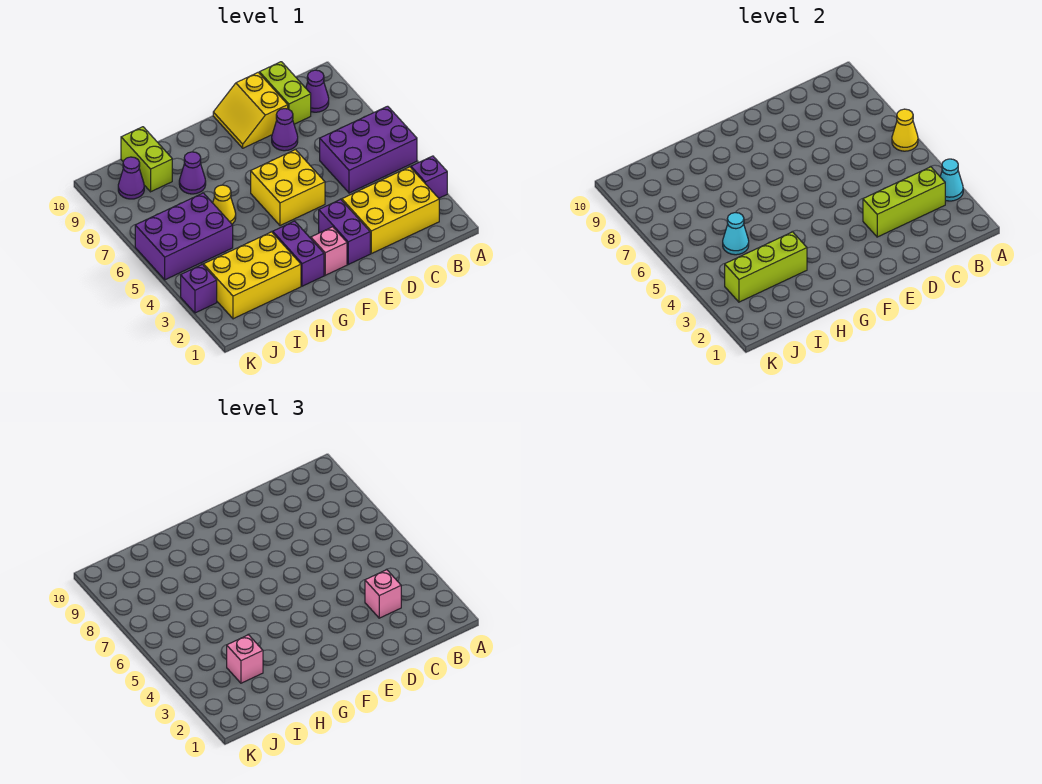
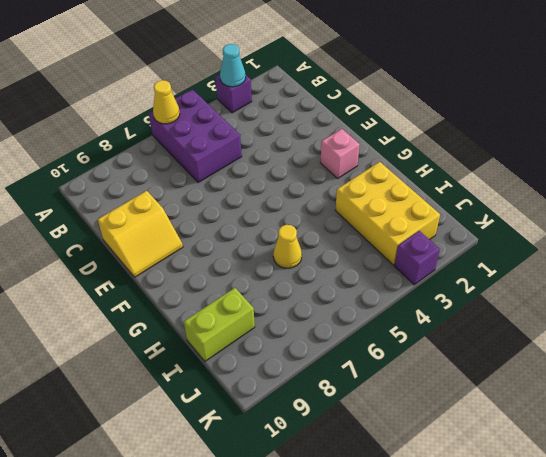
none -> yellow brick B2:D3 level 1
none -> purple cone B9 level 1
none -> lime brick C9:C10 level 1

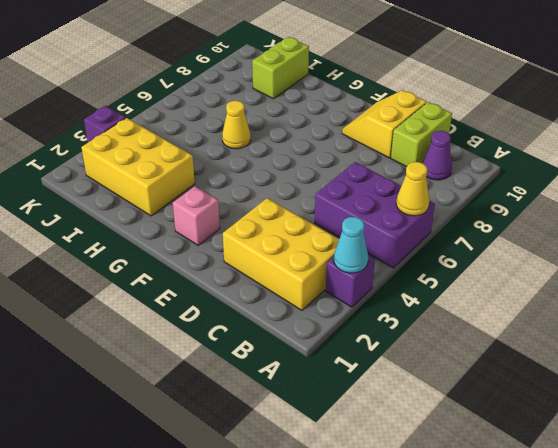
none -> purple cone D8 level 1
none -> purple brick E2:E3 level 1
none -> yellow brick E5:F6 level 1

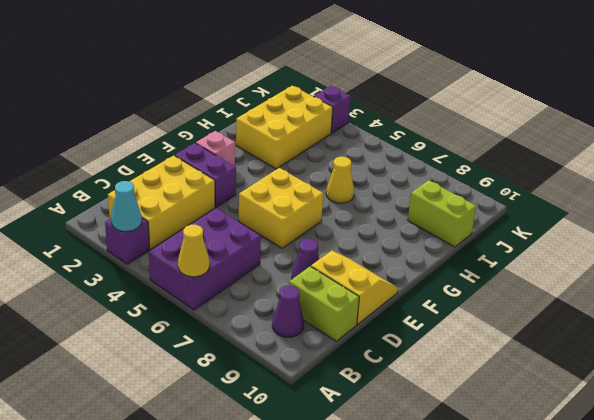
none -> purple brick G2:G3 level 1
none -> purple cone H8 level 1
none -> purple brick I5:K6 level 1

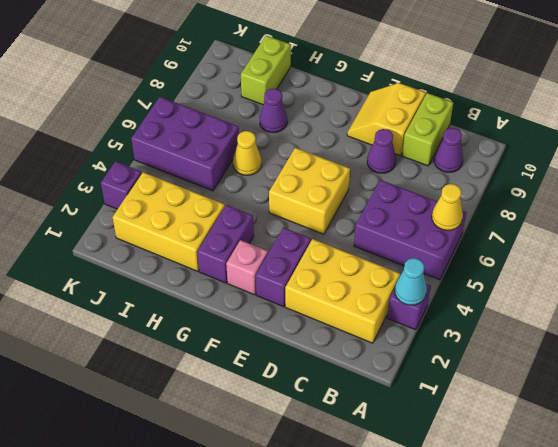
none -> purple cone J9 level 1
none -> lime brick B3:D3 level 2
none -> lime brick H3:J3 level 2

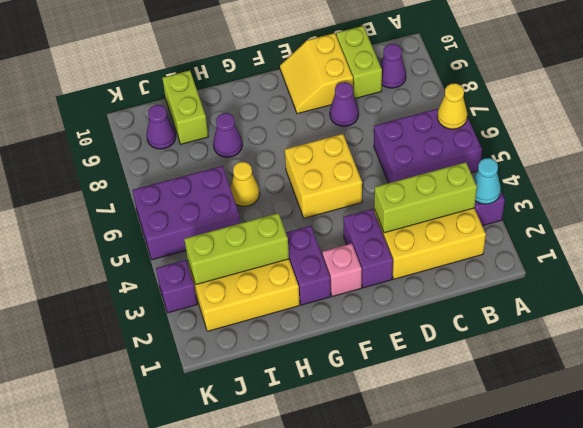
none -> cyan cone I5 level 2
none -> pink brick C3 level 3
none -> pink brick I3 level 3

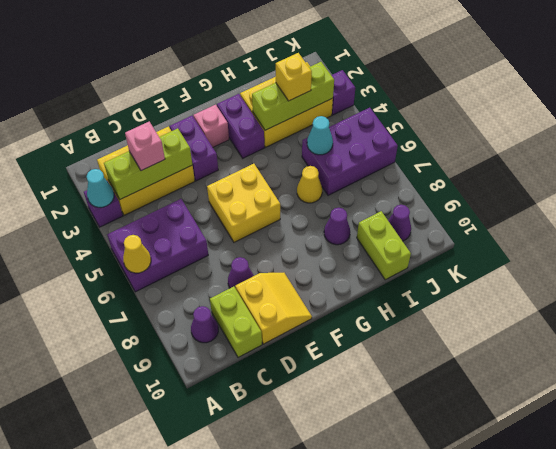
yellow brick I3 level 3 -> pink brick I3 level 3

